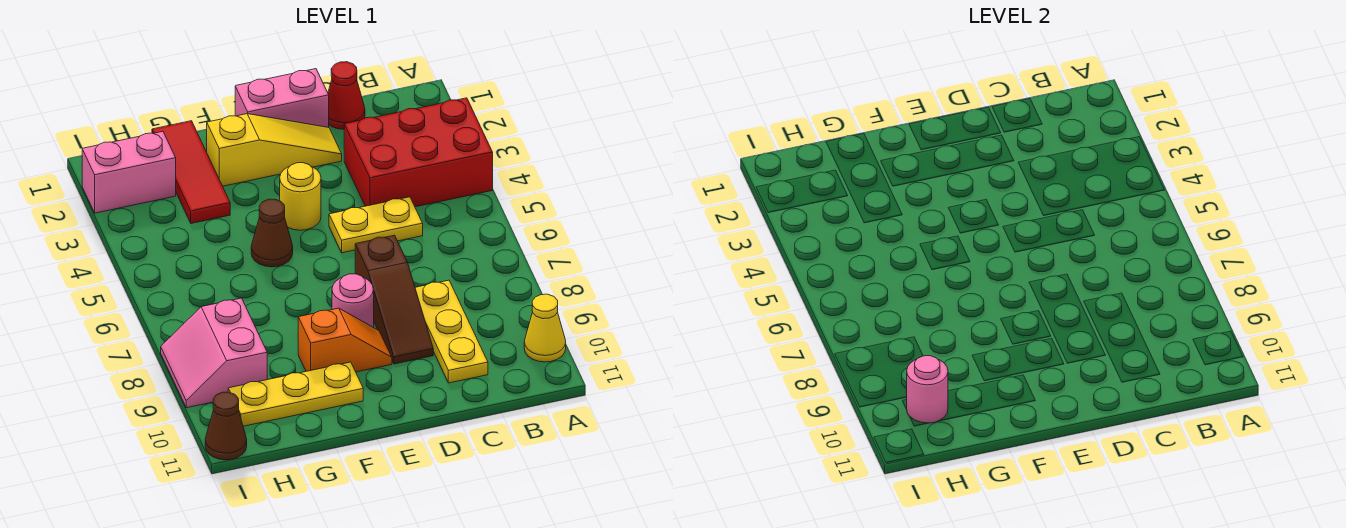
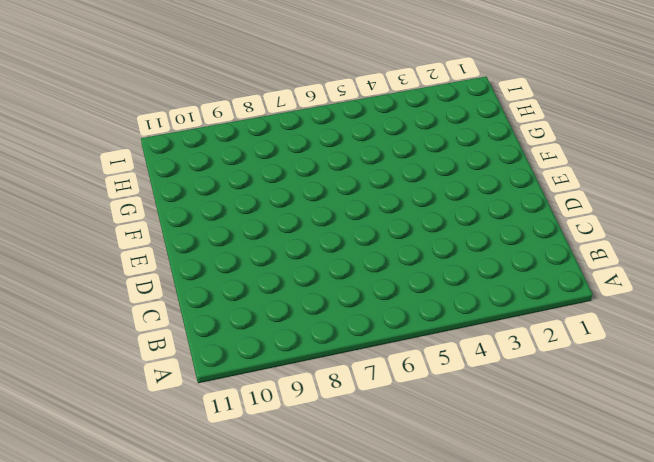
none -> red brick A3:C4 level 1
none -> yellow cone A10 level 1
none -> red cone C1 level 1

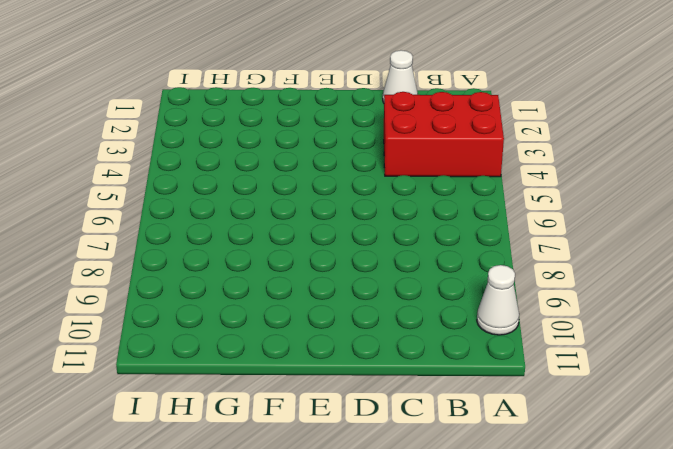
white cone A10 level 1 -> yellow cone A10 level 1
white cone C1 level 1 -> red cone C1 level 1
none -> yellow plate C5:D5 level 1
none -> yellow plate C8:C10 level 1
none -> pink brick D1:E1 level 1

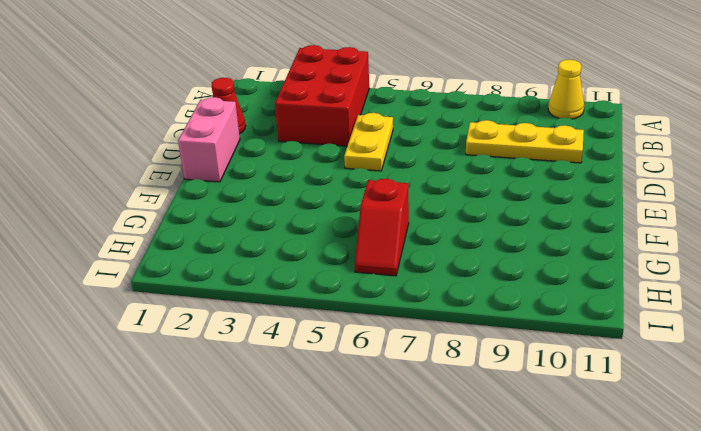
red slope G6:H6 level 1 top G -> none
none -> yellow slope D2:F2 level 1 top F
none -> brown slope D7:D9 level 1 top 7
none -> yellow round brick E4 level 1

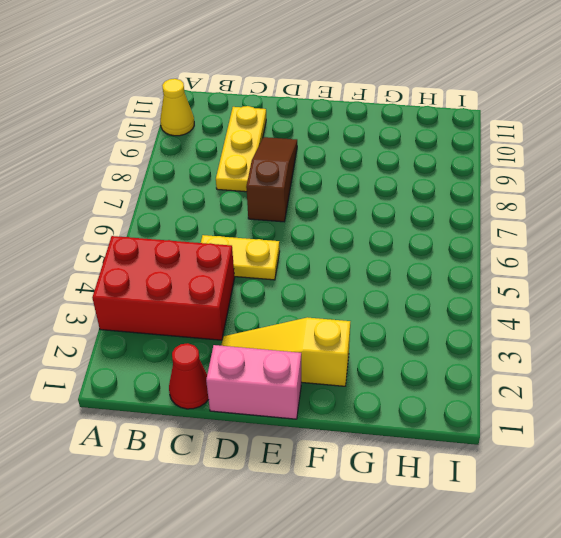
none -> yellow round brick E4 level 1
none -> pink round brick E8 level 1
none -> orange slope E9:F9 level 1 top F

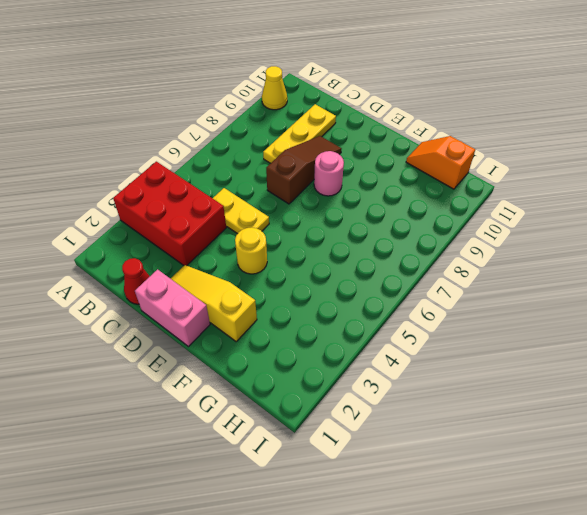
orange slope G11:H11 level 1 top H -> orange slope E9:F9 level 1 top F
none -> brown cone F5 level 1
none -> yellow plate F10:H10 level 1
none -> red tile G1:G3 level 1

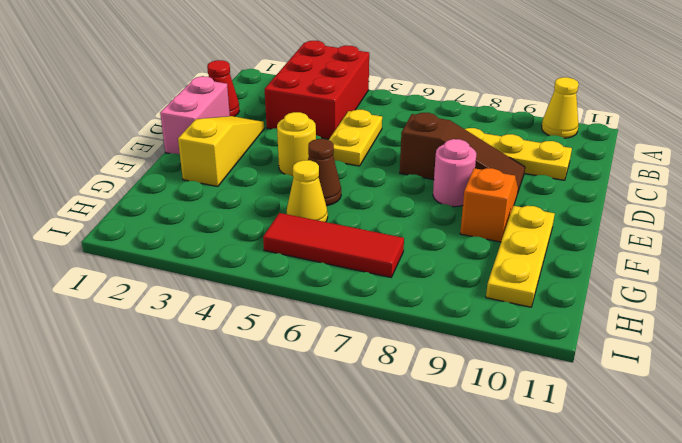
yellow cone G5 level 1 -> none
red tile H5:H7 level 1 -> red tile G1:G3 level 1
none -> pink brick H2:I2 level 1
none -> pink slope H8:I9 level 1 top H
none -> brown cone I11 level 1

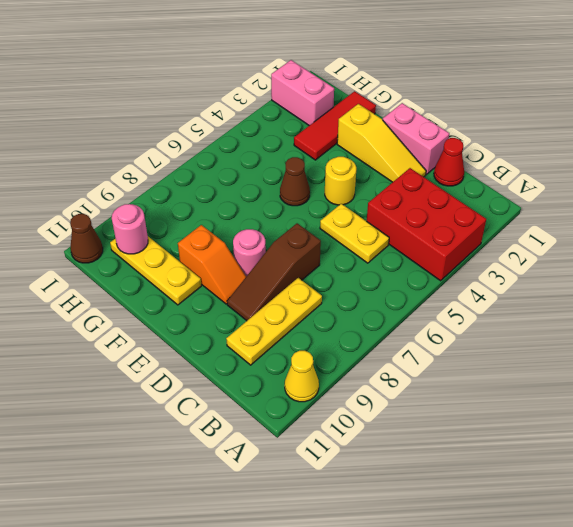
none -> pink slope H8:I9 level 1 top H

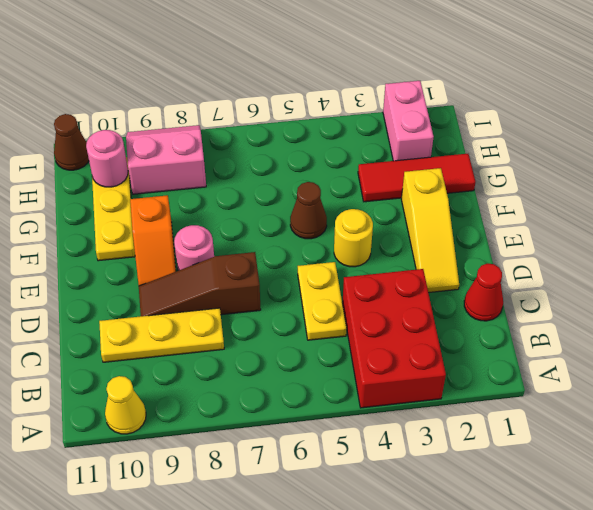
none -> pink brick D1:E1 level 1

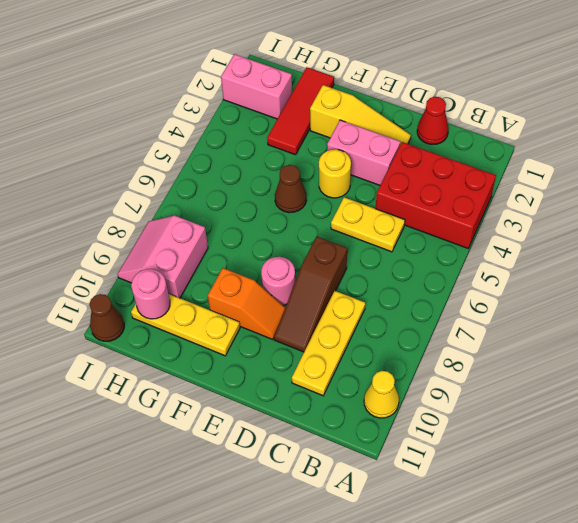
pink brick D3:E3 level 1 -> pink brick D1:E1 level 1

